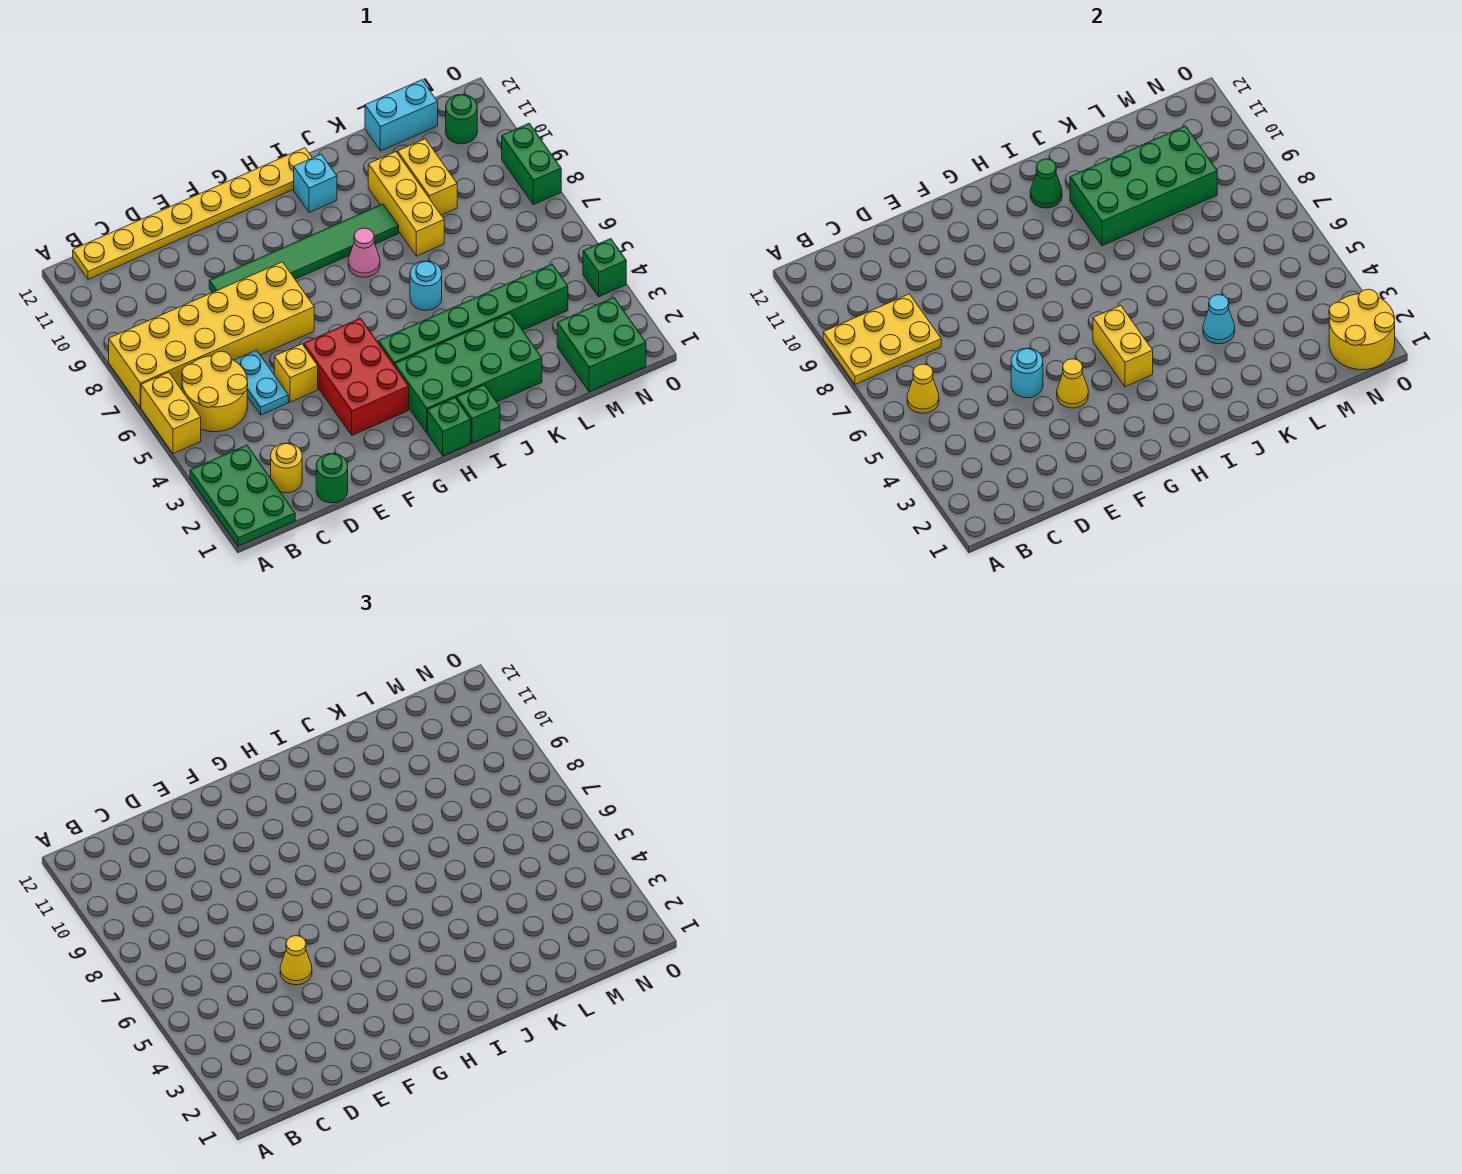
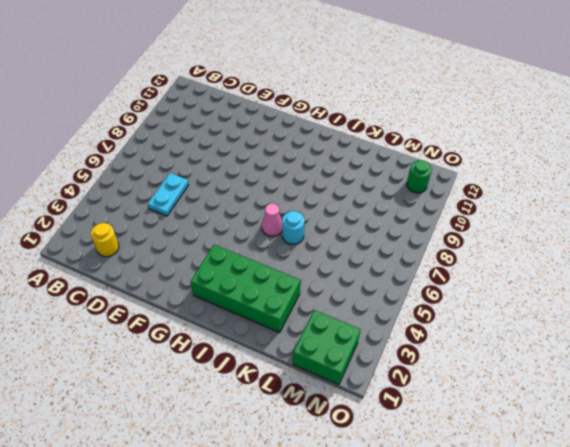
pink cone I6 level 1 -> pink cone I8 level 1
none -> green plate A1:B3 level 1
none -> yellow brick A5:A6 level 1
none -> yellow brick A7:F8 level 1
none -> yellow round brick B5:C6 level 1

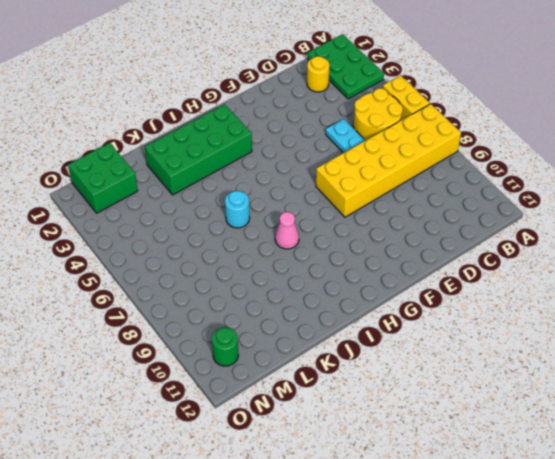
none -> yellow plate B12:I12 level 1
none -> green round brick D1 level 1
none -> yellow brick E5 level 1
none -> green tile E9:J9 level 1

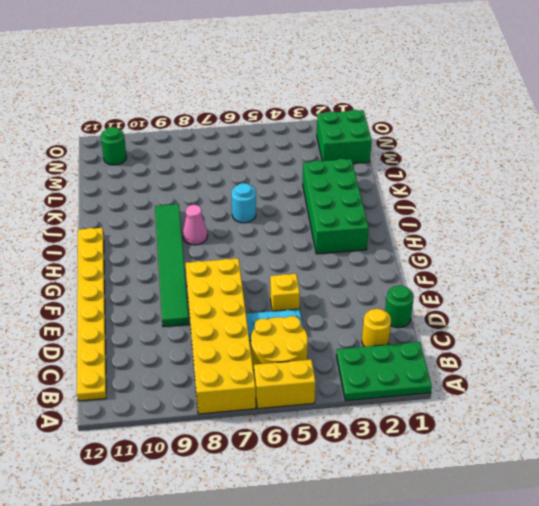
none -> red brick F3:G5 level 1
none -> green brick H1 level 1
none -> green brick H4:M4 level 1
none -> green brick I1 level 1

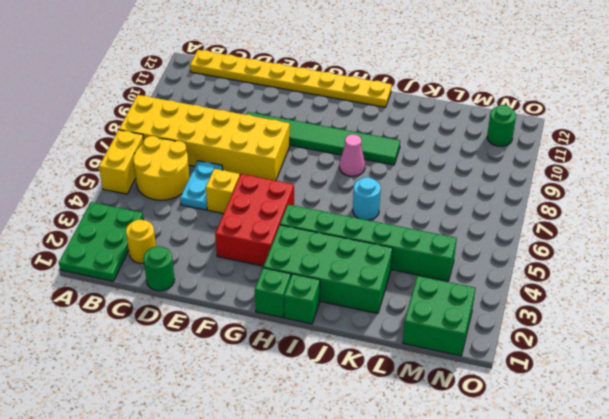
none -> cyan brick I11 level 1
none -> yellow brick K8:K10 level 1
none -> yellow brick L9:L10 level 1
none -> cyan brick L12:M12 level 1

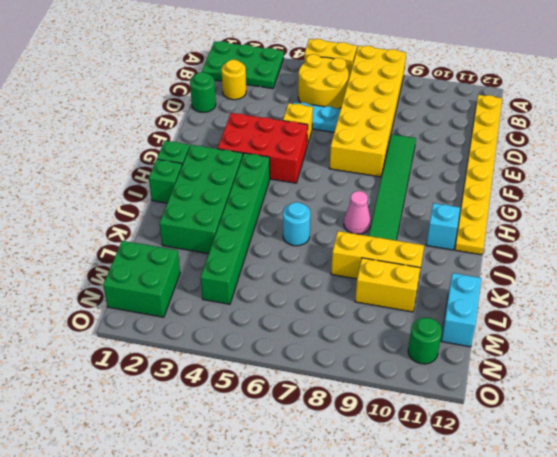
none -> green brick O4 level 1
none -> green brick O8:O9 level 1
none -> yellow plate A8:C9 level 2
none -> yellow cone B6 level 2

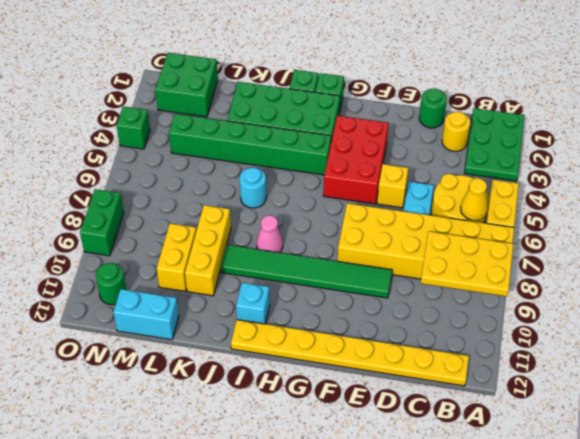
none -> cyan round brick E5 level 2
none -> yellow cone F4 level 2
none -> yellow brick H4:H5 level 2
none -> green cone I11 level 2

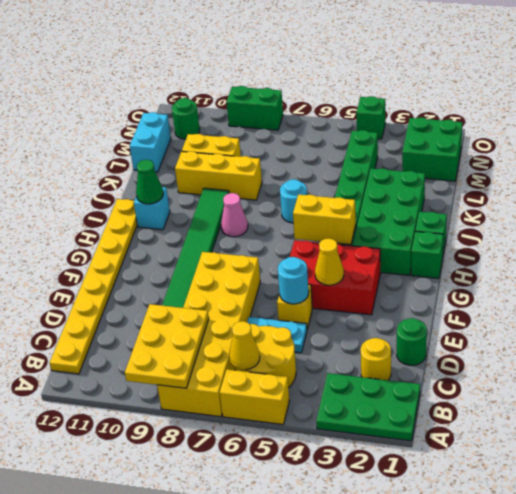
none -> green brick J9:M10 level 2
none -> cyan cone K4 level 2
none -> yellow round brick N1:O2 level 2
none -> yellow cone E5 level 3

